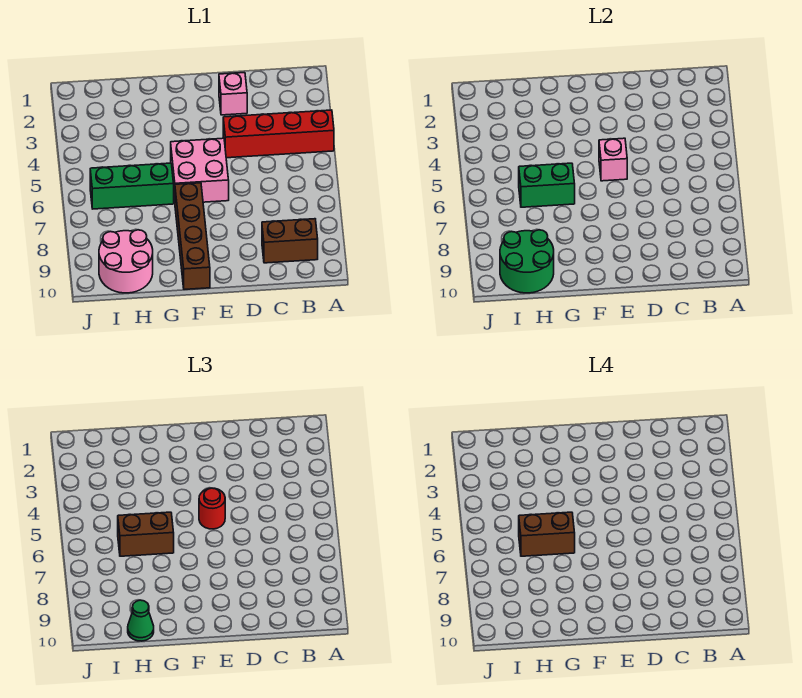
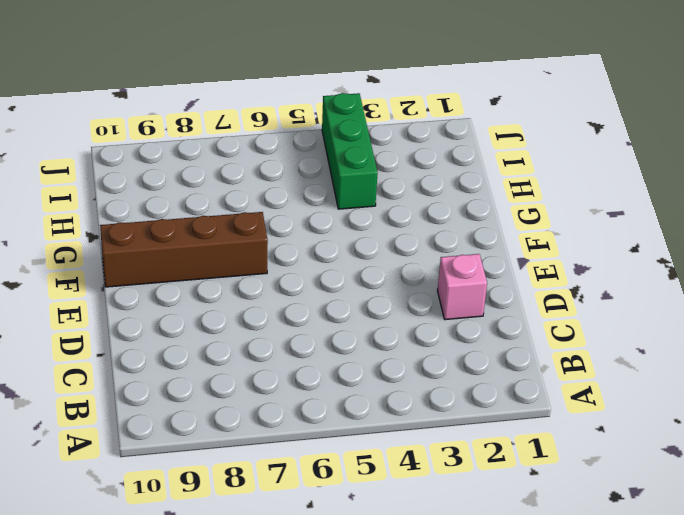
green brick H4:J4 level 1 -> green brick G6:I6 level 1
none -> red brick A4:D4 level 1
none -> brown brick B9:C9 level 1
none -> pink brick E5:F6 level 1

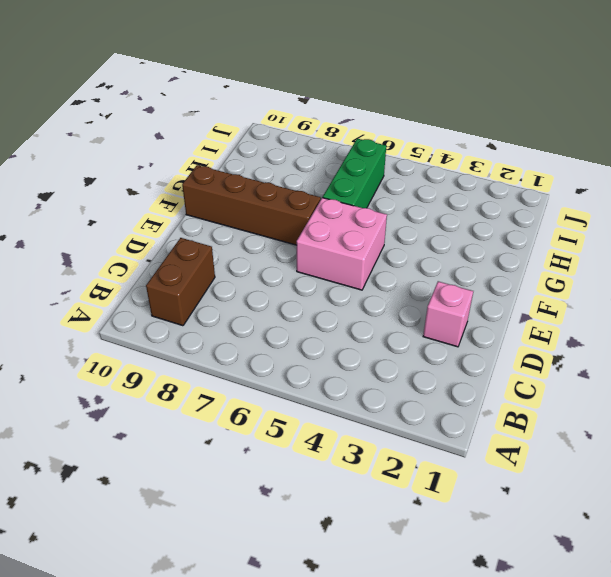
none -> red brick A4:D4 level 1
none -> pink round brick H9:I10 level 1
none -> pink brick E5 level 2

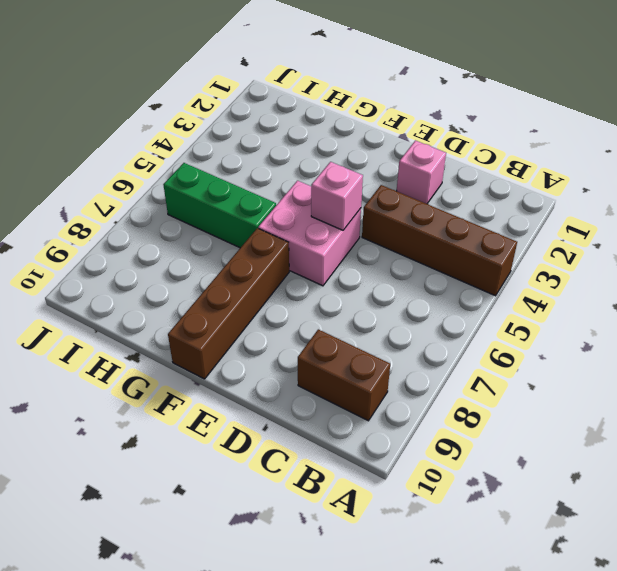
brown brick A4:D4 level 1 -> red brick A4:D4 level 1
none -> pink round brick H9:I10 level 1
none -> green brick G6:H6 level 2
none -> green round brick H9:I10 level 2

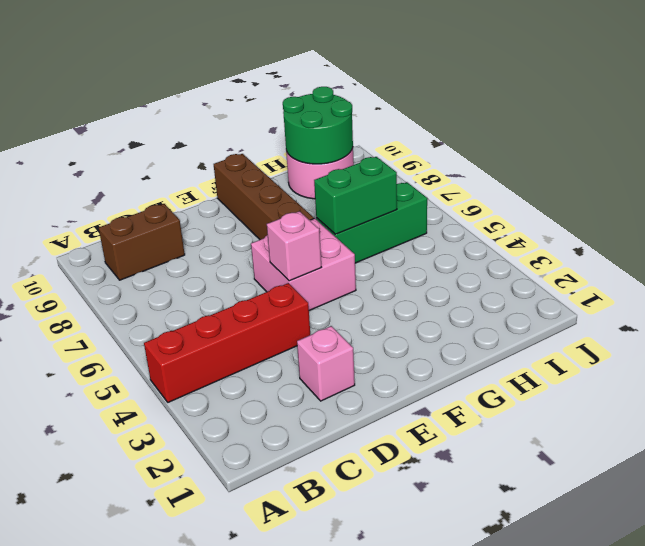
none -> red round brick E5 level 3
none -> brown brick G6:H6 level 3
none -> green cone H10 level 3

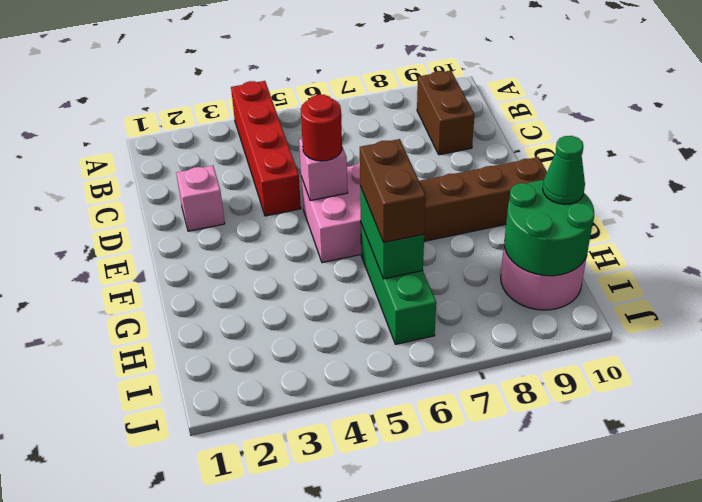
none -> brown brick G6:H6 level 4

